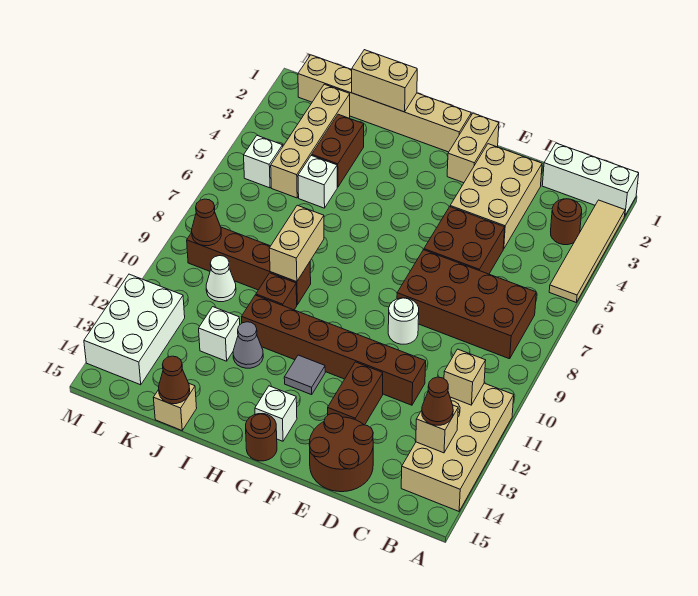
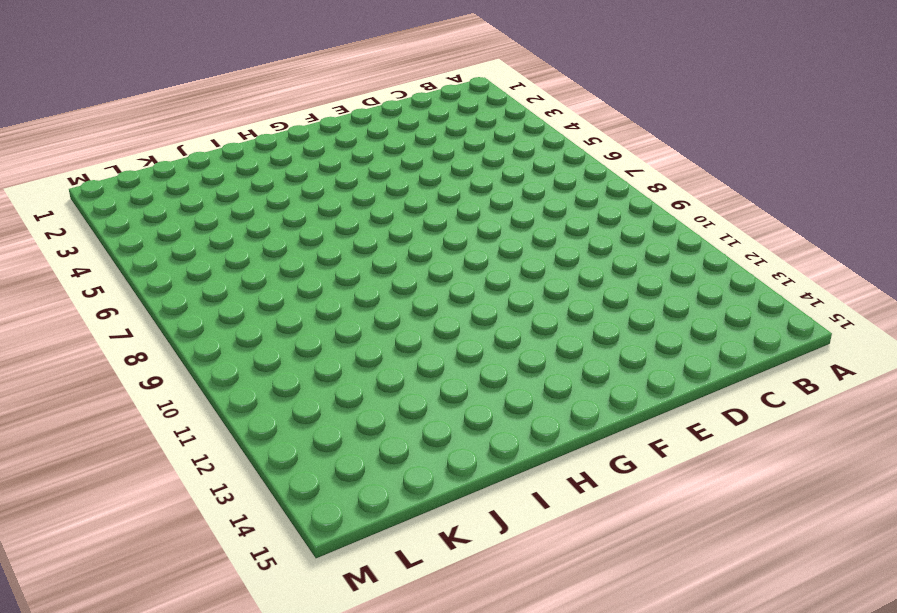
none -> white brick A1:C1 level 1
none -> tan tile A2:A5 level 1
none -> tan brick A11:B14 level 1
none -> brown round brick B3 level 1

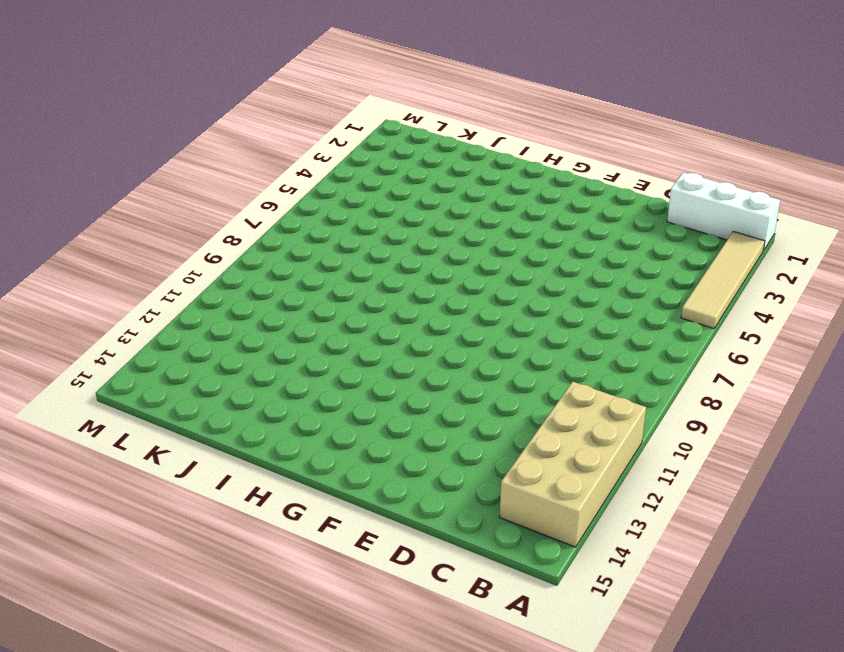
none -> brown round brick B3 level 1
none -> brown brick B7:E8 level 1
none -> tan brick D2:E4 level 1
none -> brown brick D5:E6 level 1

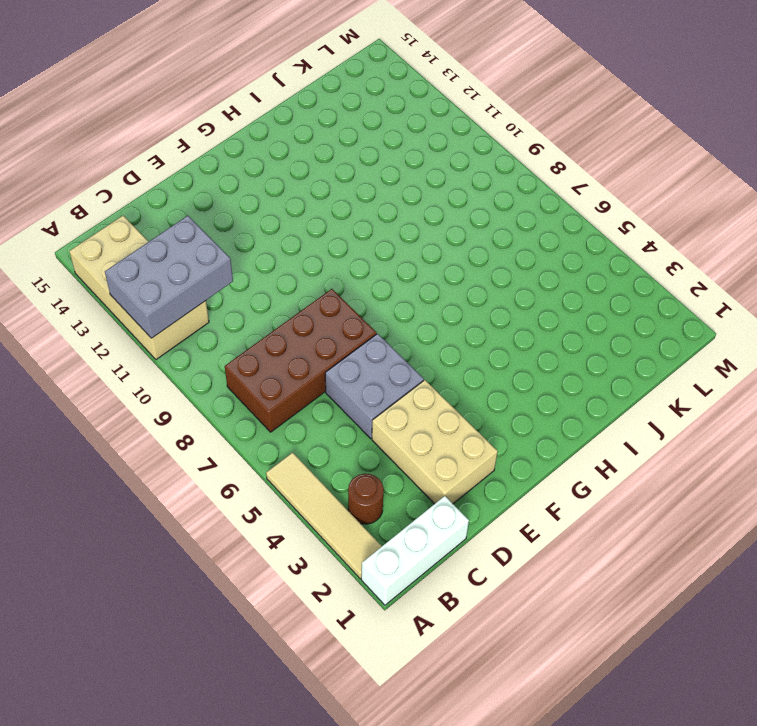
grey brick A11:C12 level 2 -> tan brick B11 level 2
grey brick D5:E6 level 1 -> brown brick D5:E6 level 1
none -> brown brick D11:I11 level 1
none -> brown round brick D14:E15 level 1
none -> white round brick E9 level 1
none -> brown brick E12:E13 level 1

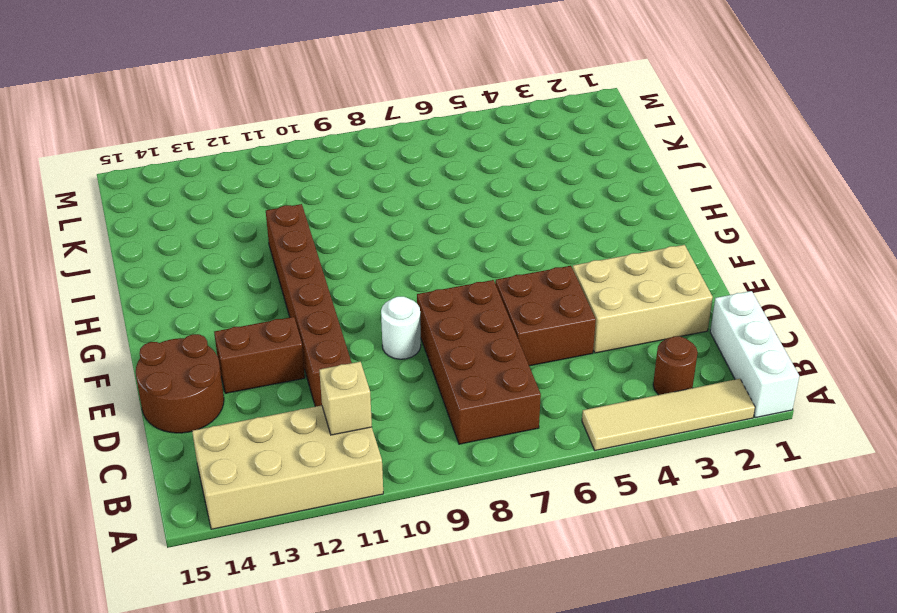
none -> tan brick F1:F2 level 1
none -> tan brick G1:L1 level 1
none -> grey tile G12 level 1
none -> white brick G14 level 1

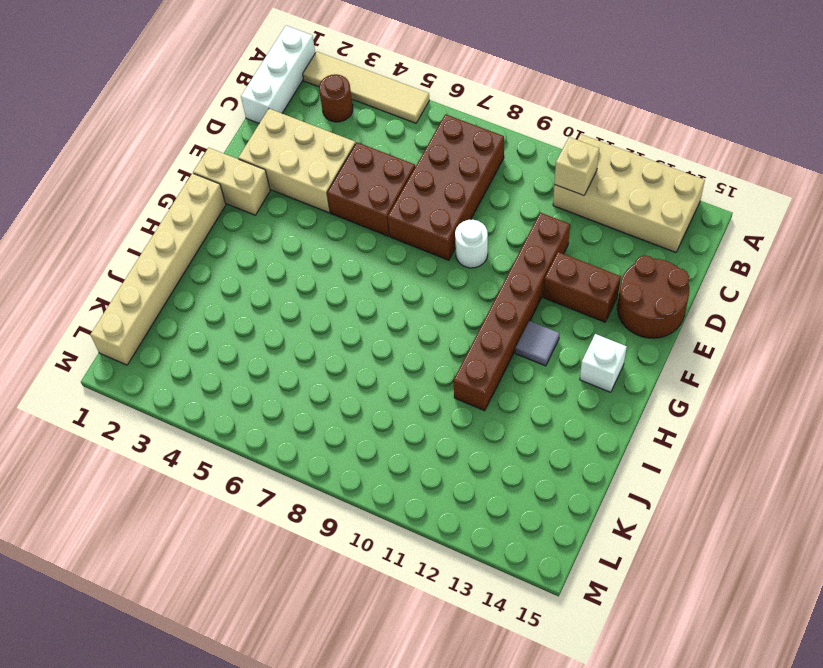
none -> brown round brick G15 level 1
none -> brown brick I9:L9 level 1
none -> brown brick I10 level 1
none -> grey cone I12 level 1

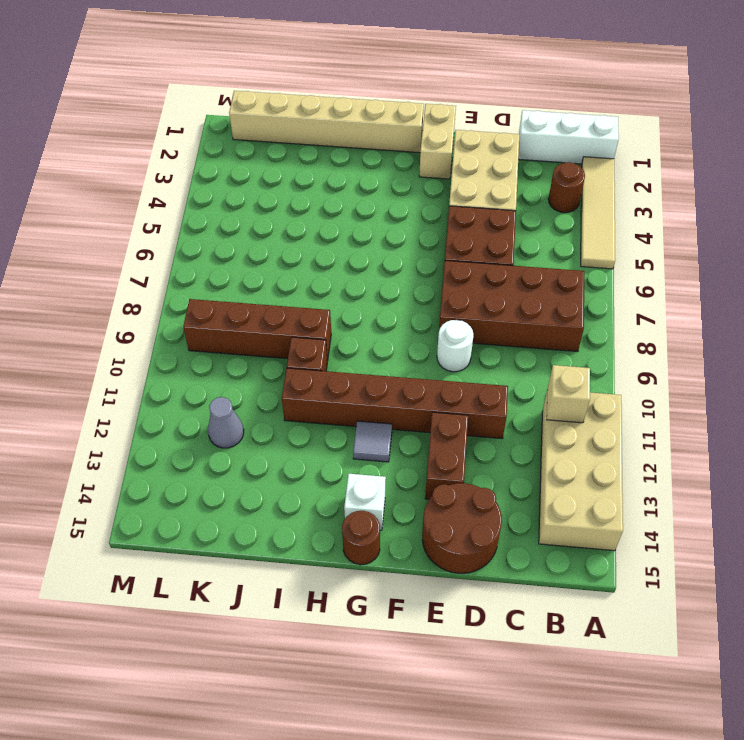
grey cone K12 level 1 -> grey cone I12 level 1
none -> brown brick J3:J4 level 1
none -> white brick J5 level 1
none -> white brick J12 level 1
none -> tan brick J15 level 1

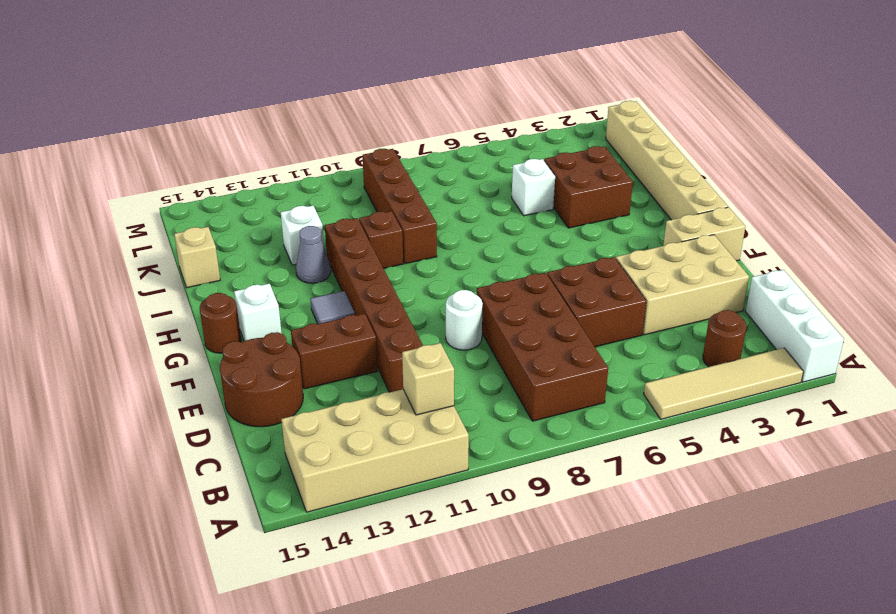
brown brick I3:J4 level 1 -> brown brick J3:J4 level 1
none -> tan brick K2:K5 level 1
none -> white cone K10 level 1
none -> white brick L5 level 1
none -> white brick L12:M14 level 1

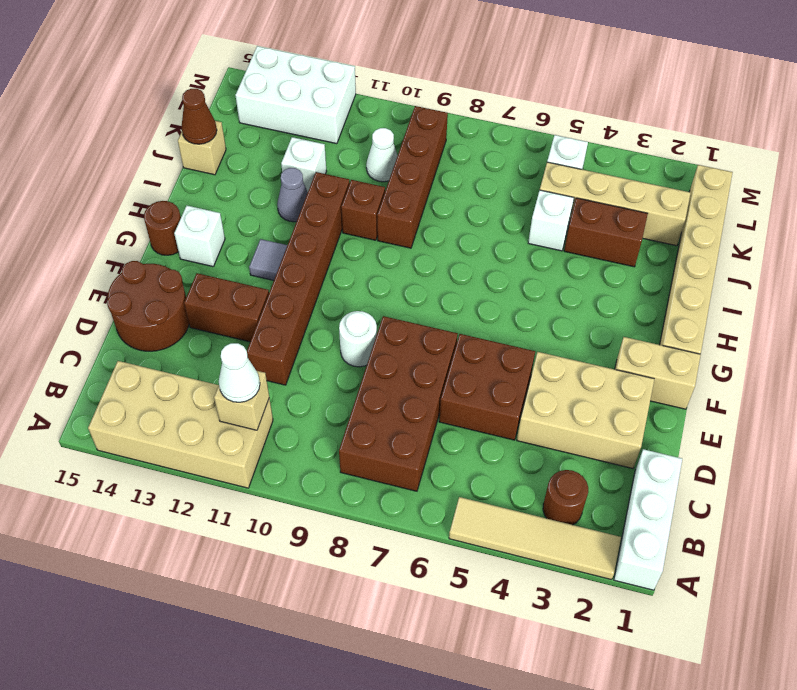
white cone B11 level 3 -> none
none -> tan brick B13 level 2
none -> tan brick I1:J1 level 2
none -> tan brick I8:I9 level 2
none -> brown cone L9 level 2

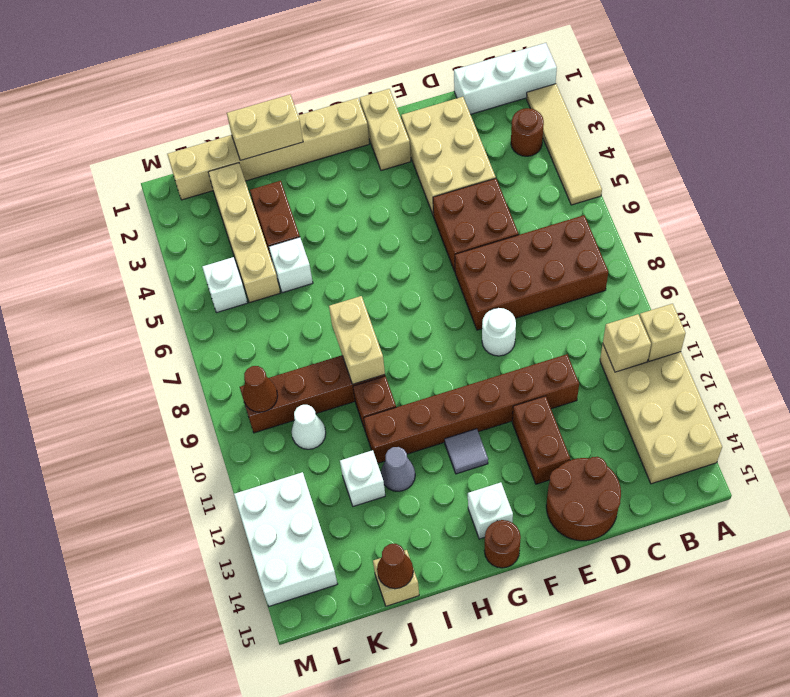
tan brick A11 level 2 -> tan brick B13 level 2
none -> brown cone B13 level 3

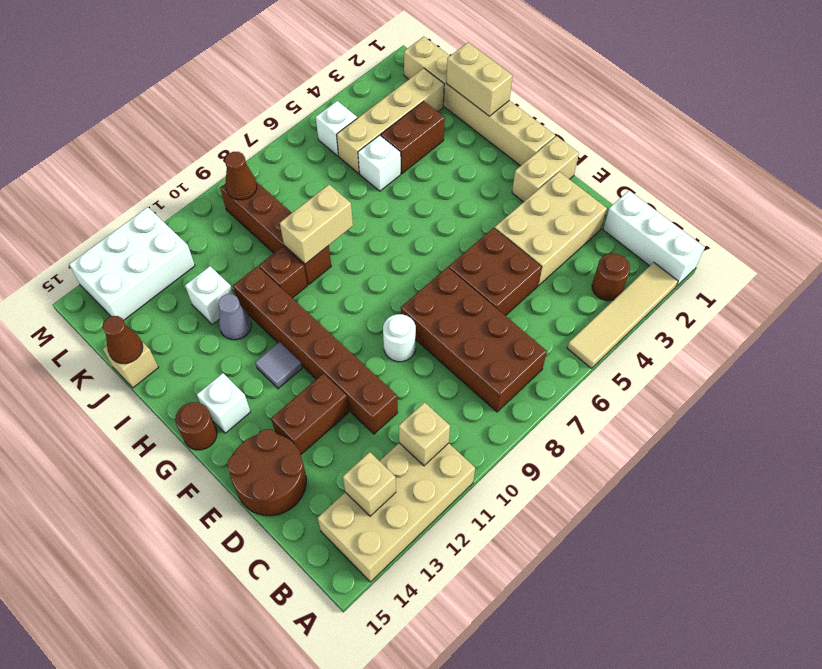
none -> white cone K10 level 1
none -> brown cone B13 level 3

